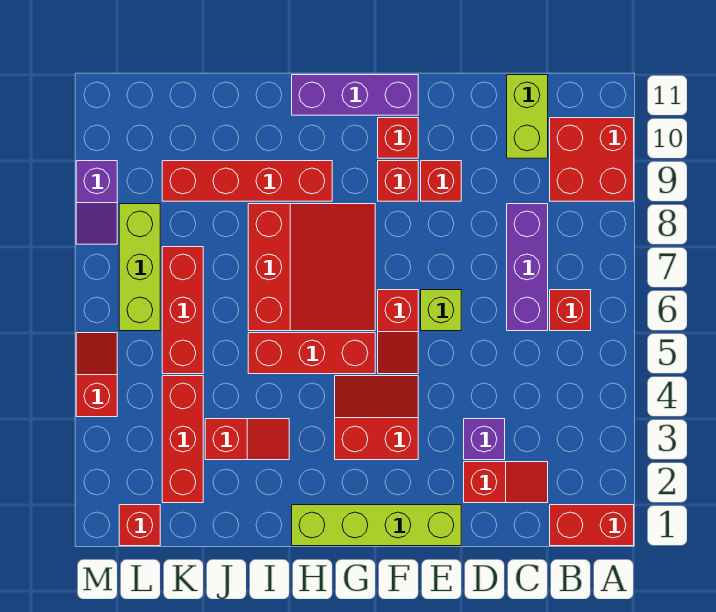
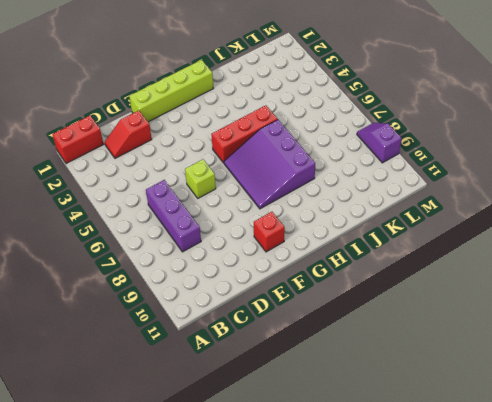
purple slope G6:I8 level 1 top I -> red slope G6:I8 level 1 top I
none -> red brick A9:B10 level 1
none -> red brick B6 level 1
none -> lime brick C10:C11 level 1

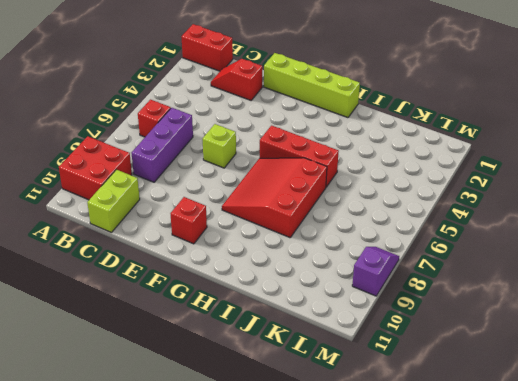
none -> purple brick D3 level 1
none -> red brick E9 level 1
none -> red slope F3:G4 level 1 top 3

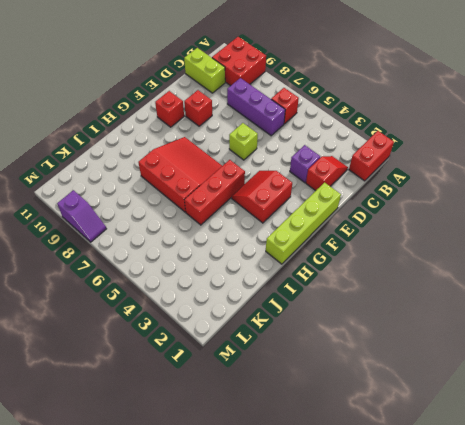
none -> red slope F5:F6 level 1 top 6
none -> red brick F9 level 1
none -> purple brick F11:H11 level 1

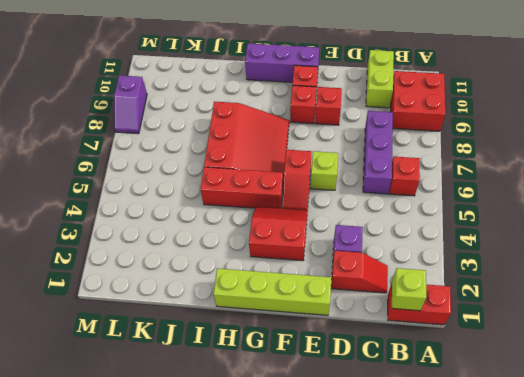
lime brick B1 level 2 -> none
none -> red brick H9:K9 level 1
none -> red slope I3:J3 level 1 top J
none -> red brick K2:K4 level 1

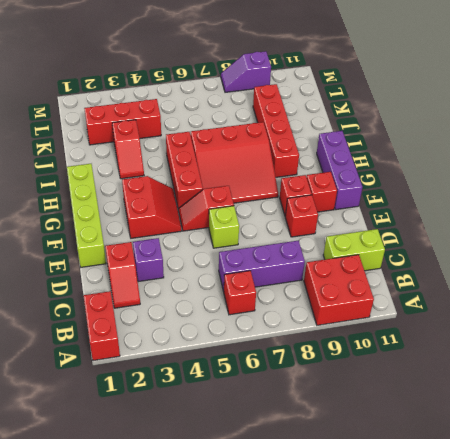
none -> red brick K5:K7 level 1
none -> red brick L1 level 1
none -> lime brick L6:L8 level 1

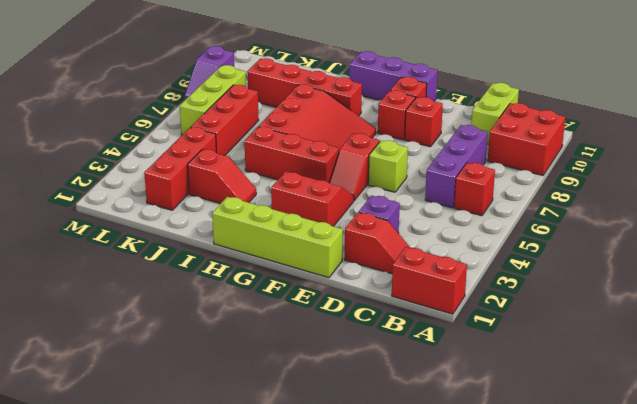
none -> red brick L1 level 1
none -> red slope M4:M5 level 1 top 4

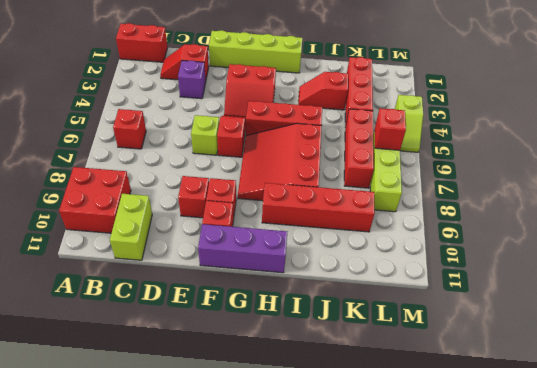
red brick L6 level 2 -> red brick L1 level 1
lime slope M4:M5 level 1 top 4 -> red slope M4:M5 level 1 top 4
none -> purple brick C6:C8 level 1
none -> purple slope M8:M9 level 1 top 9

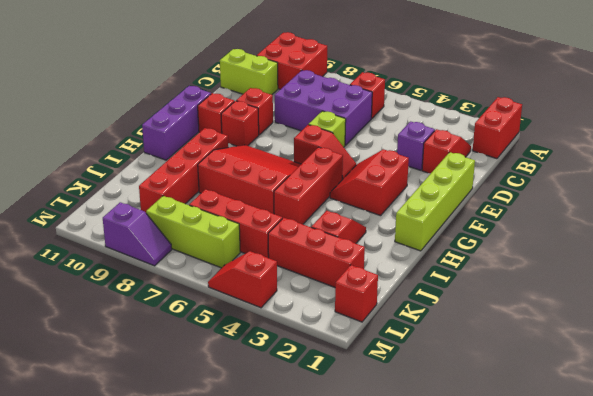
purple brick C6:D8 level 1 -> purple brick C6:C8 level 1

